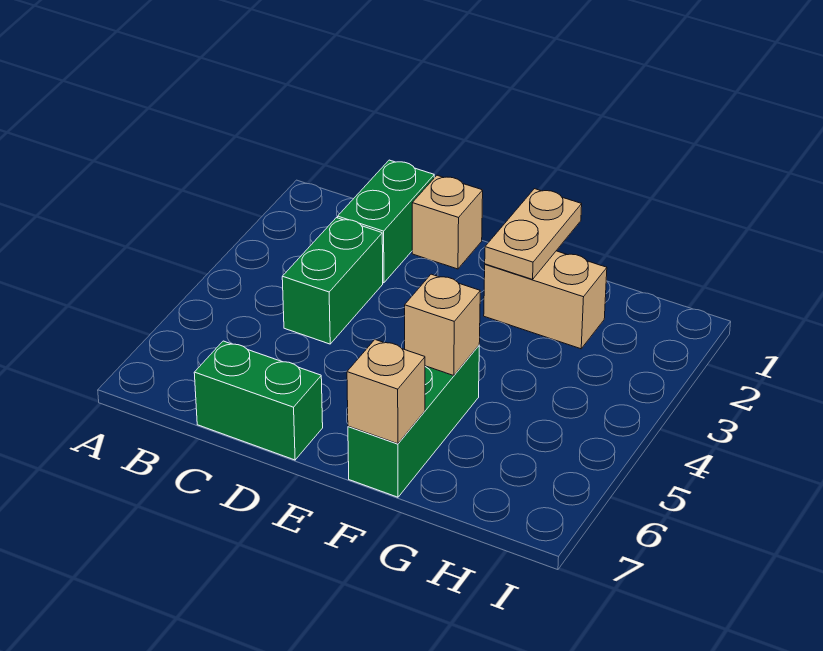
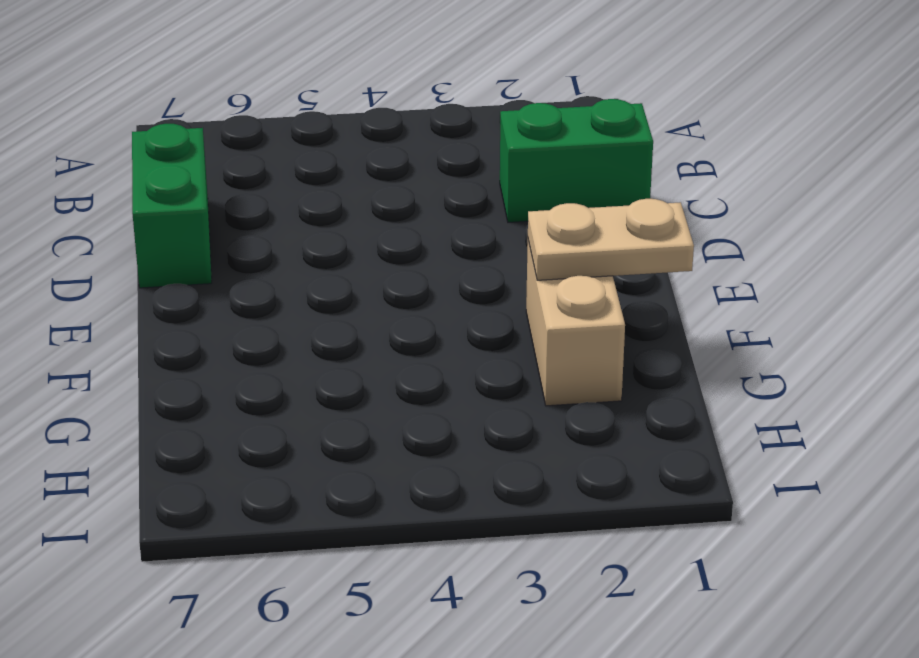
none -> green brick C3:C4 level 1
none -> tan brick D1 level 1

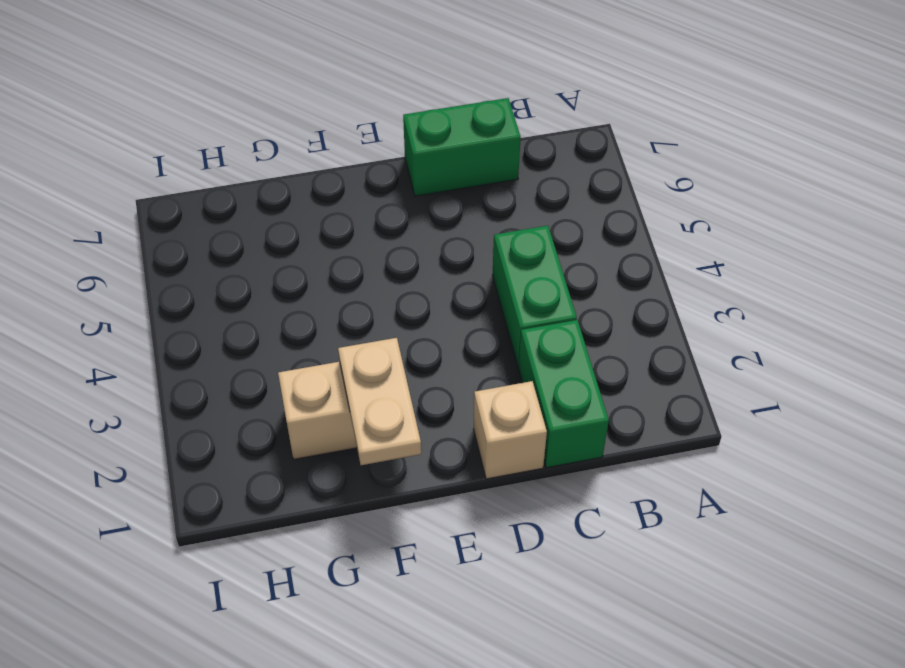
none -> green brick F5:F7 level 1
none -> tan brick F5 level 2

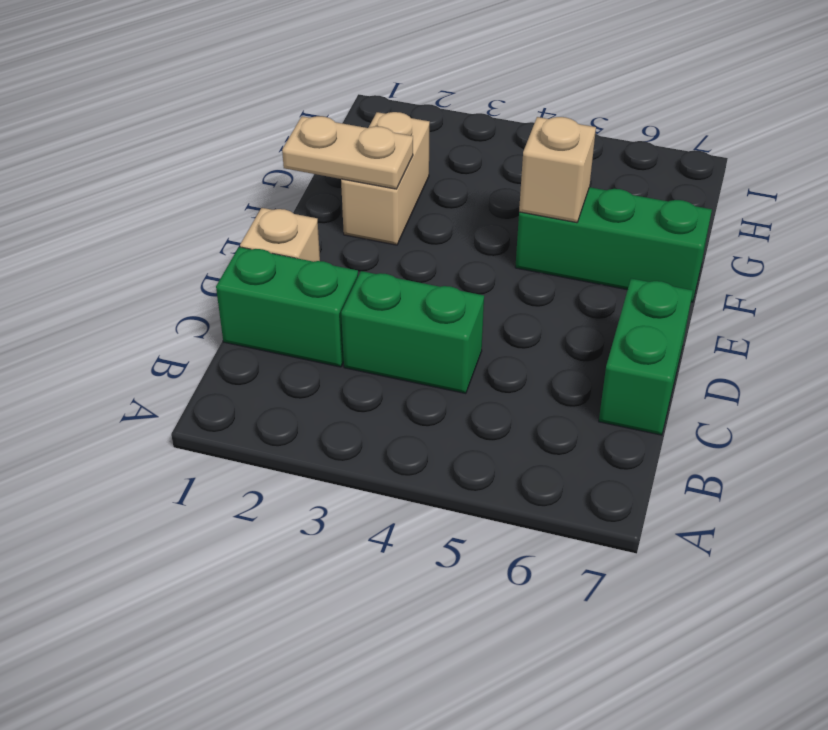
none -> tan brick F7 level 2

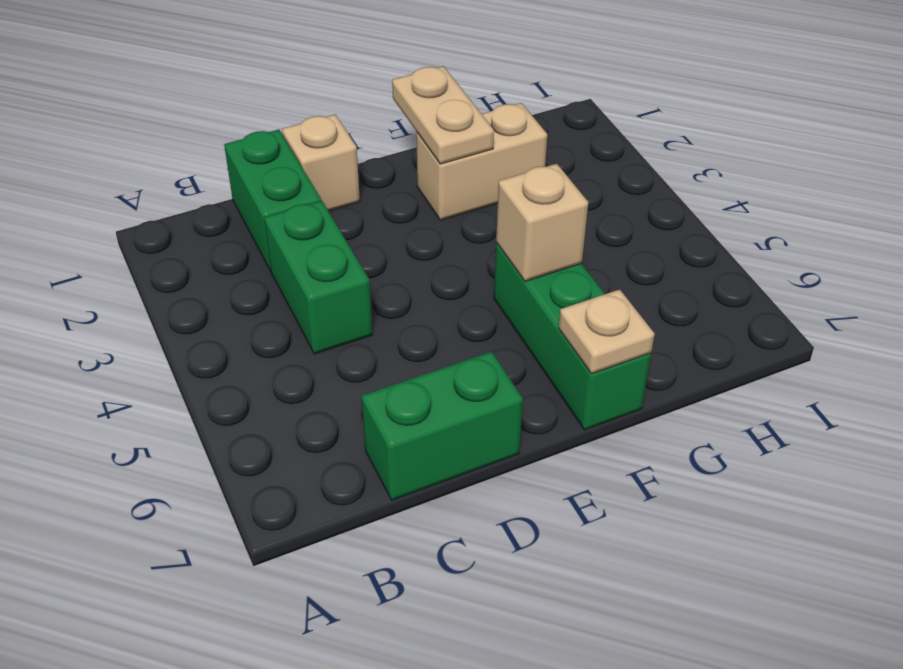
tan plate F7 level 2 -> tan brick F7 level 2

